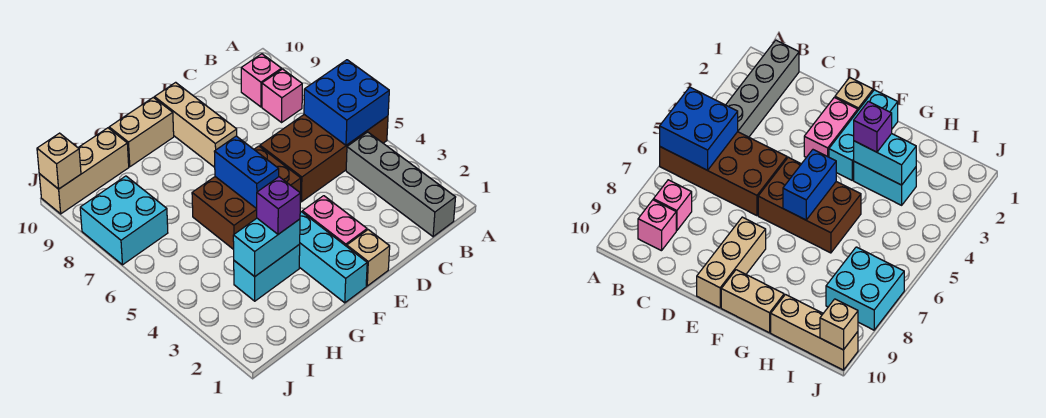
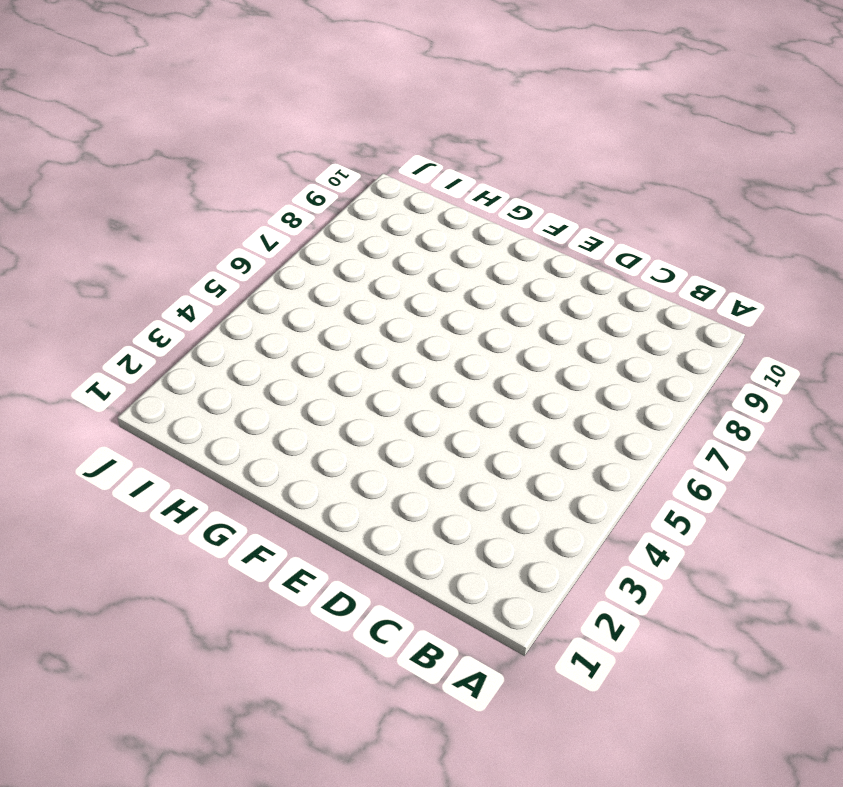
none -> brown brick A5:D6 level 1
none -> grey brick B1:B4 level 1
none -> pink brick B8 level 1

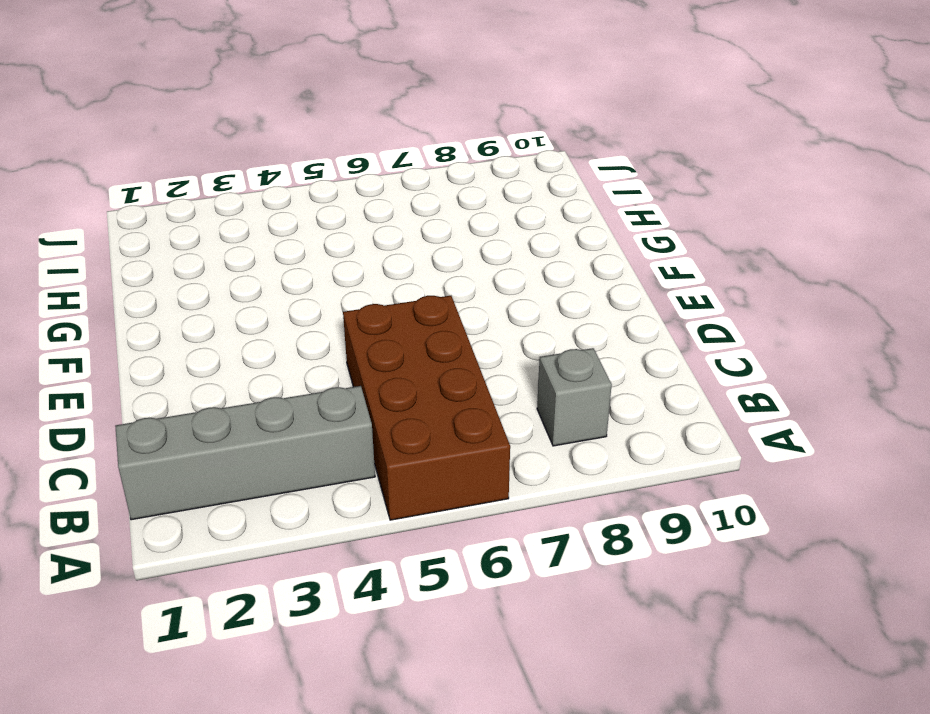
grey brick B8 level 1 -> pink brick B8 level 1
none -> pink brick B9 level 1
none -> tan brick E1 level 1
none -> pink brick E2:E3 level 1

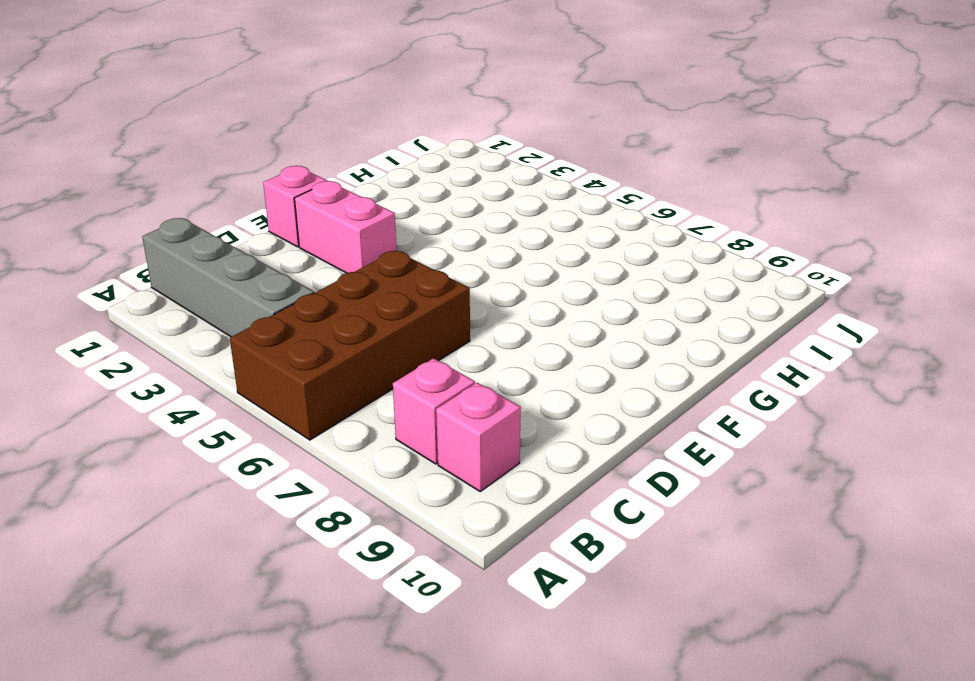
pink brick E1 level 1 -> tan brick E1 level 1
none -> brown brick E5:G6 level 1
none -> tan brick E8:E10 level 1
none -> cyan brick F1:F3 level 1

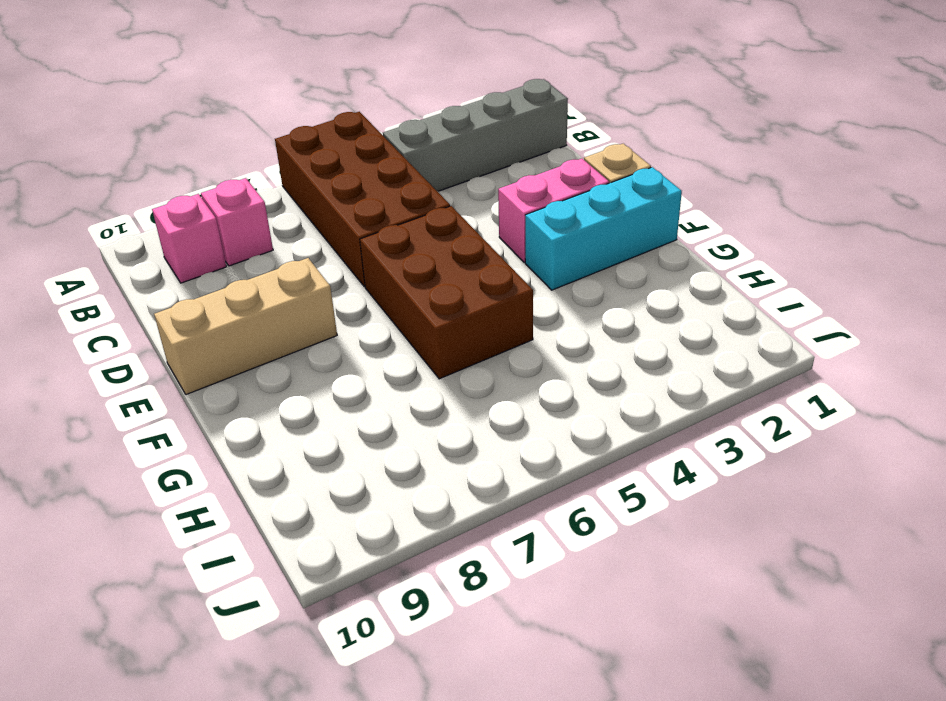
none -> tan brick F10:G10 level 1
none -> cyan brick G3:H3 level 1
none -> tan brick H10:J10 level 1

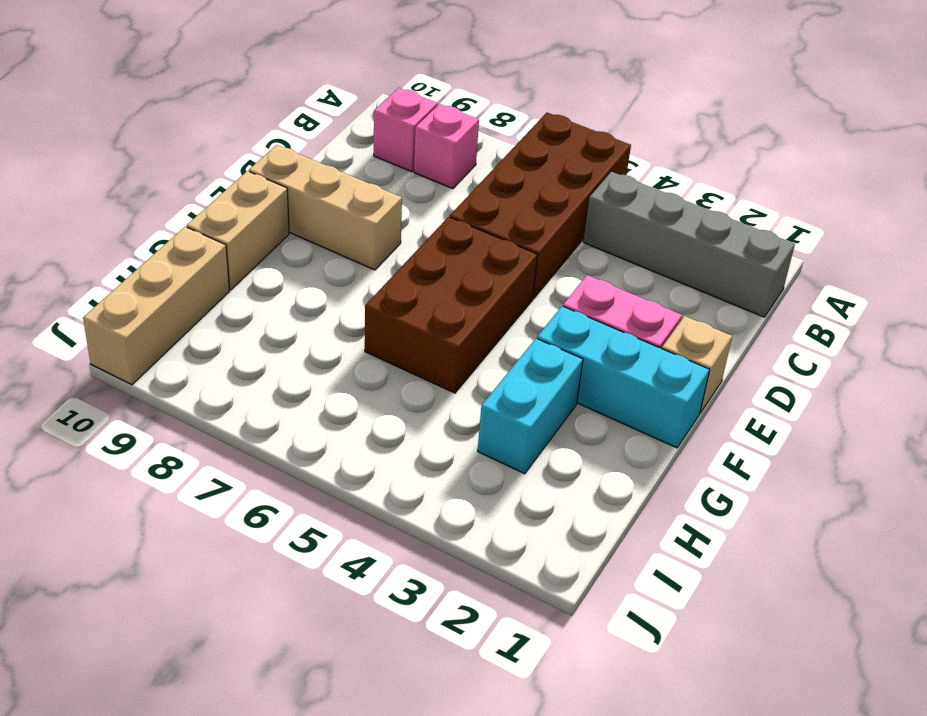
none -> cyan brick I7:J8 level 1
none -> blue brick A5:B6 level 2
none -> blue brick F5:F6 level 2

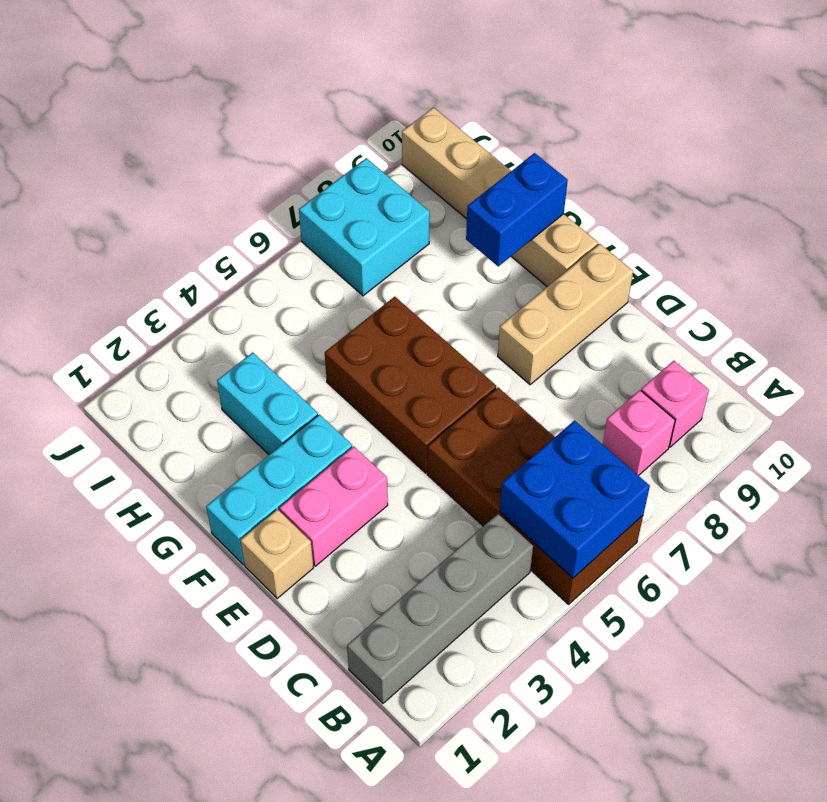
blue brick G9:G10 level 2 -> blue brick F5:F6 level 2
none -> cyan brick G3:H3 level 2
none -> tan brick J10 level 2
none -> purple brick G3 level 3

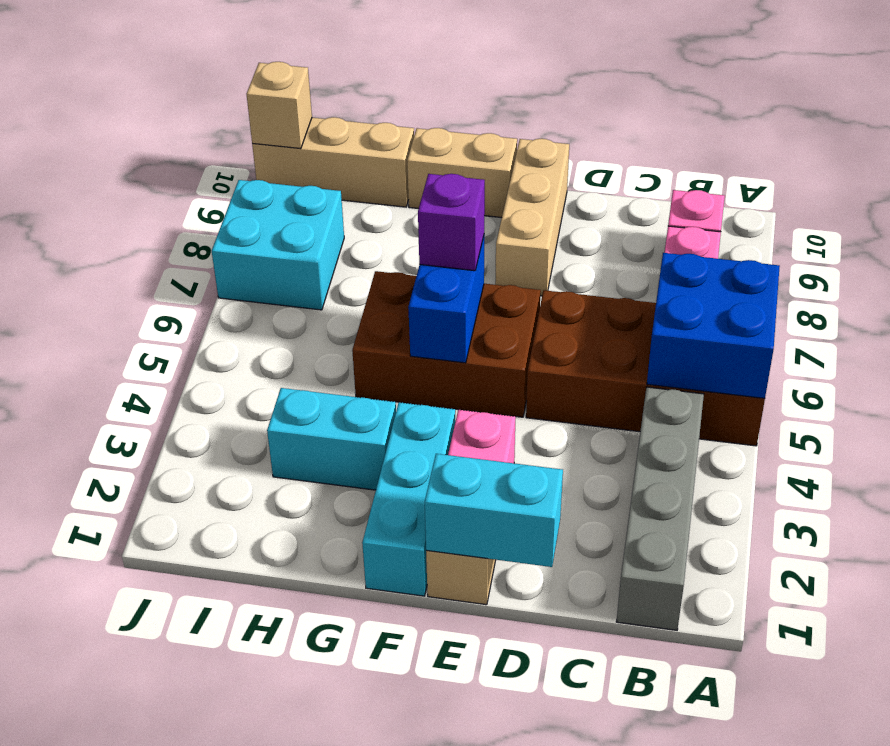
cyan brick D1:E1 level 2 -> cyan brick G3:H3 level 2
purple brick F6 level 3 -> purple brick G3 level 3

